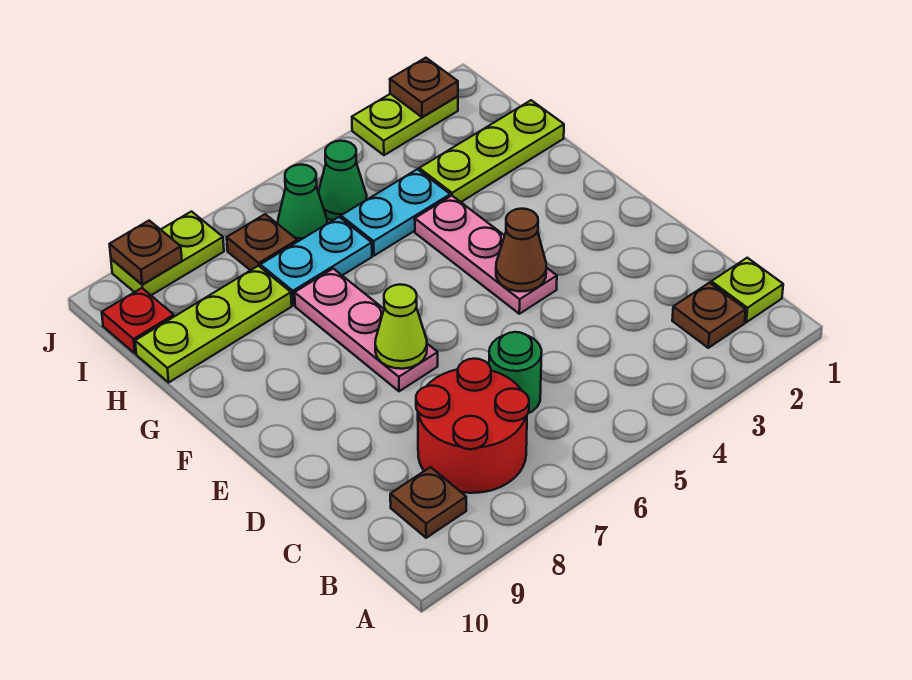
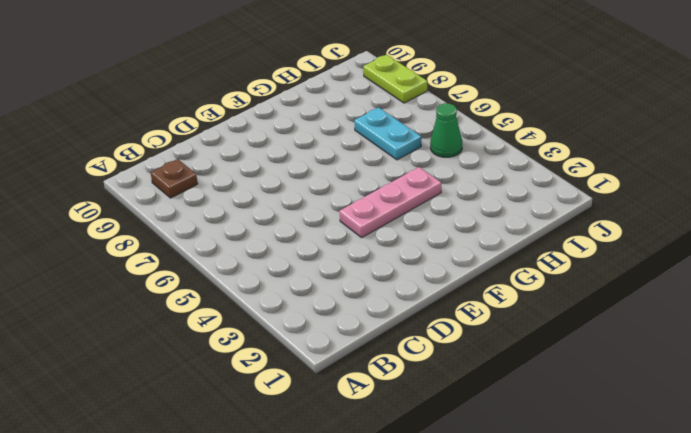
none -> lime plate B1 level 1
none -> brown plate B2 level 1
none -> red round brick B7:C8 level 1

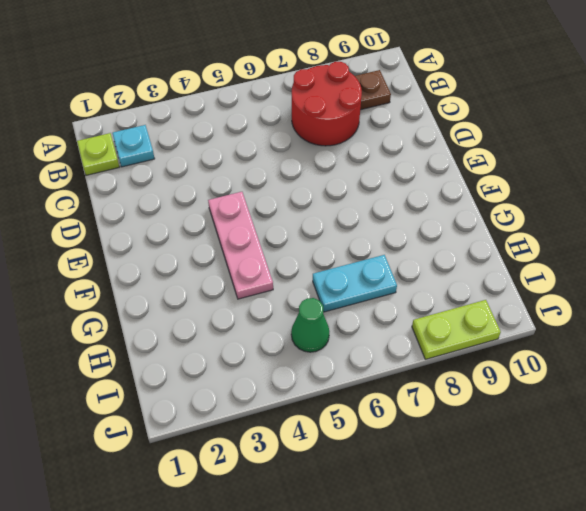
cyan plate B2 level 1 -> brown plate B2 level 1
none -> green round brick C6 level 1
none -> pink plate E7:G7 level 1
none -> lime plate H1:H3 level 1

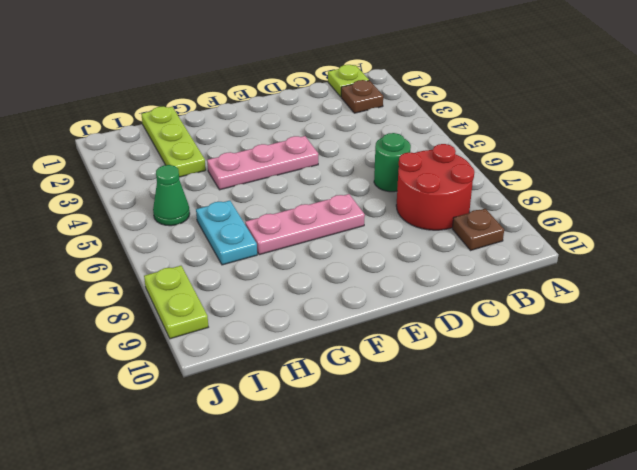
none -> cyan plate H4:H5 level 1
none -> lime plate H8:H10 level 1
none -> green cone I6 level 1

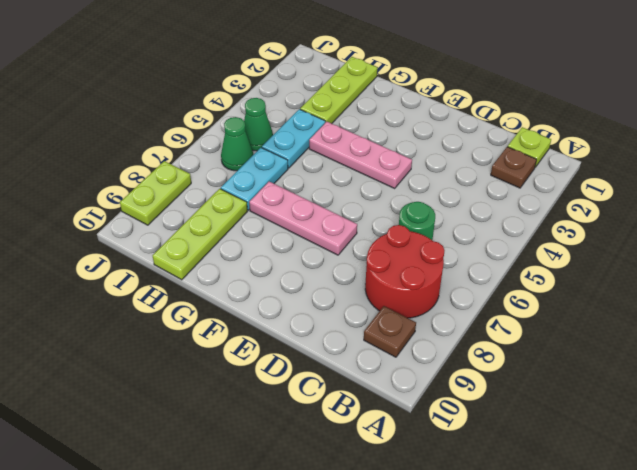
none -> brown plate I7 level 1
none -> red plate I10 level 1
none -> lime plate J2:J3 level 1

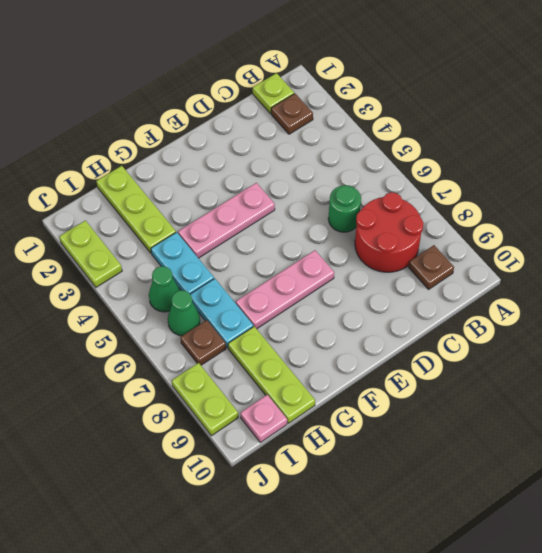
pink plate I10 level 1 -> red plate I10 level 1
none -> brown cone E4 level 2
none -> lime cone E7 level 2
none -> brown plate J2 level 2

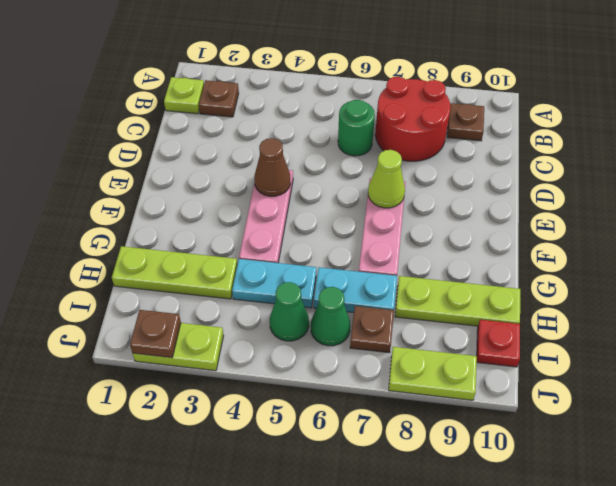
none -> brown plate J9 level 2

